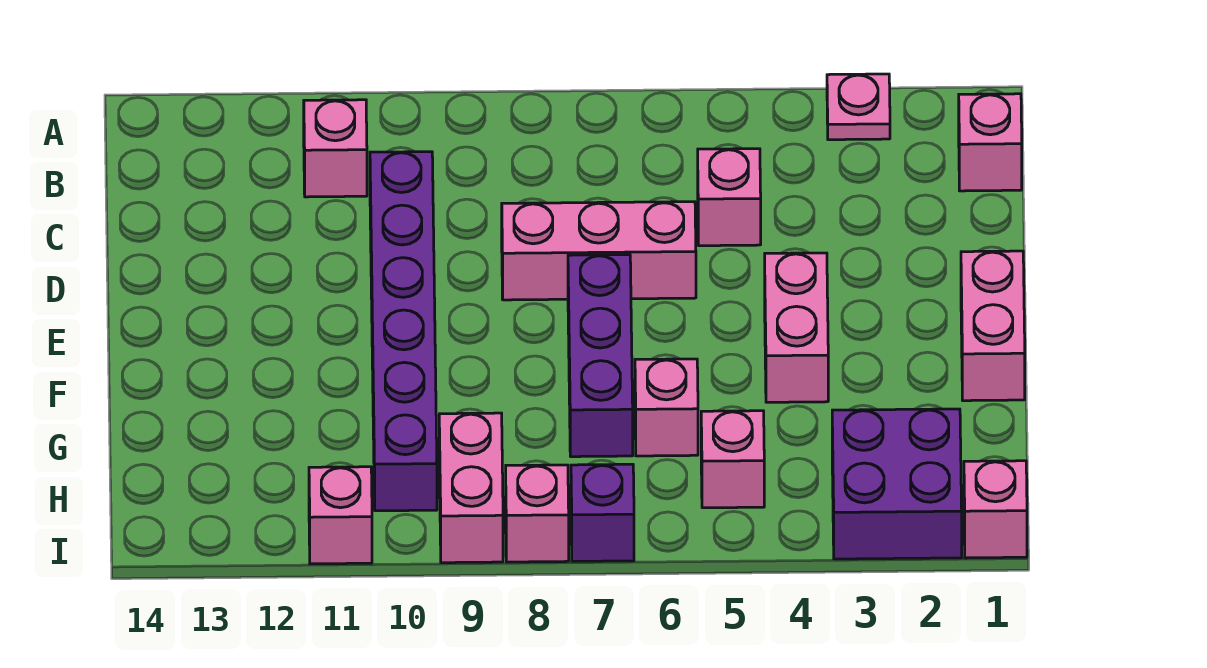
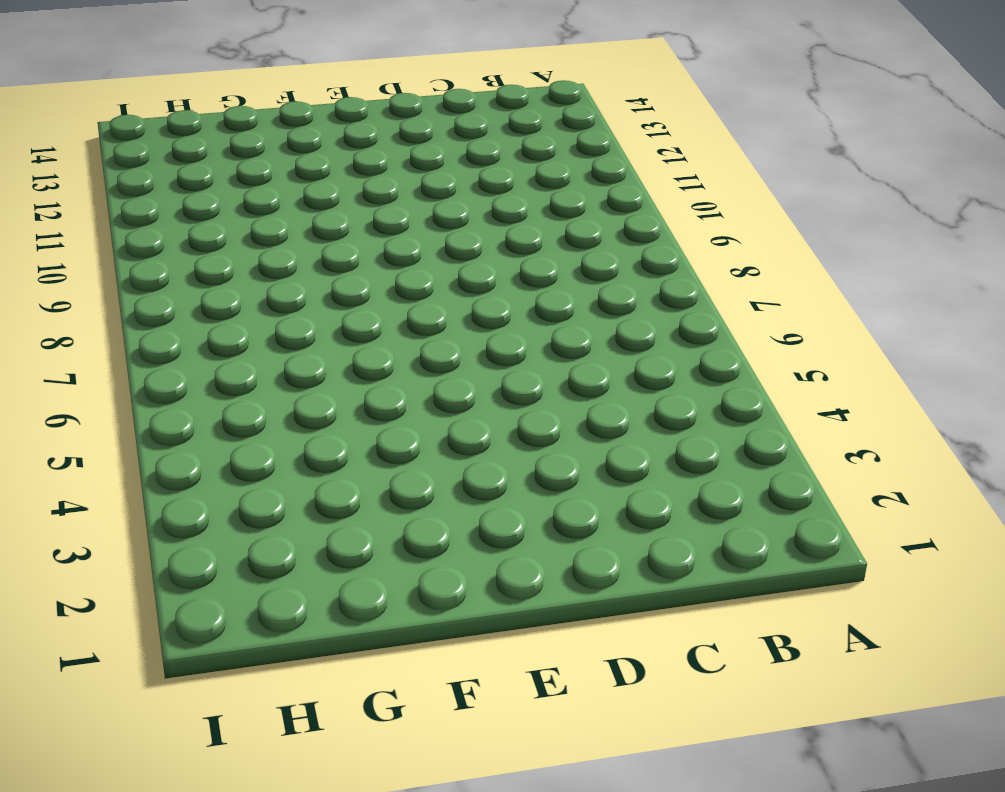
none -> pink plate A3 level 1
none -> pink brick B1 level 1
none -> pink brick B11 level 1

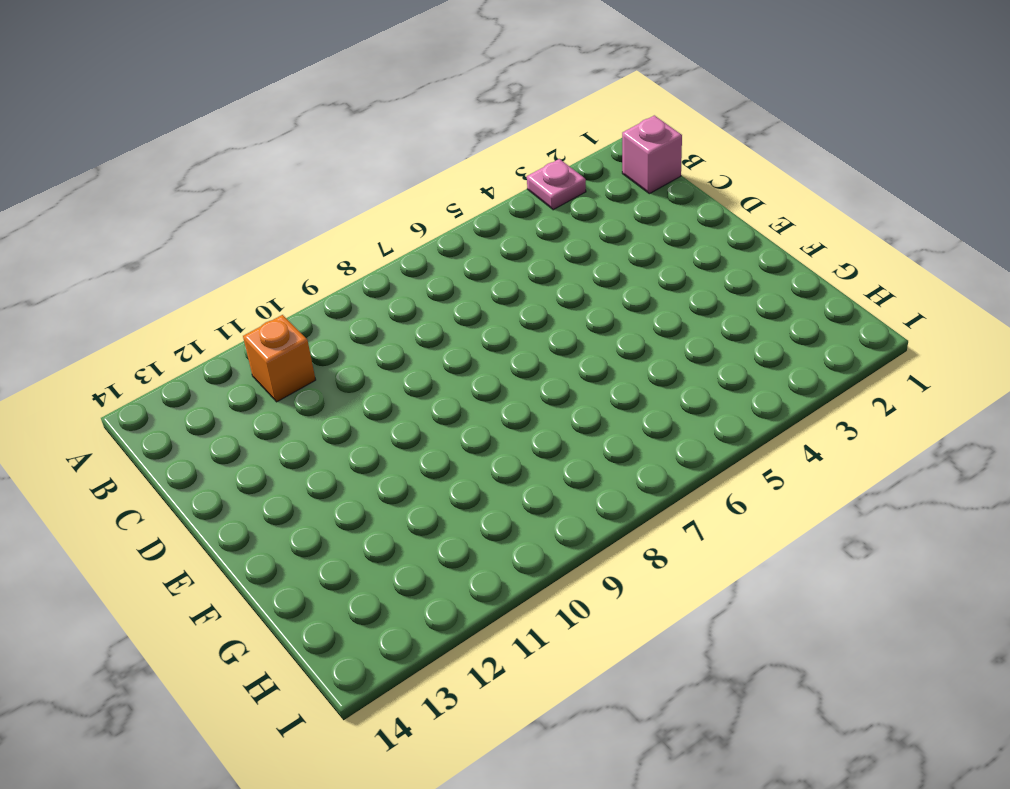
orange brick B11 level 1 -> pink brick B11 level 1
none -> pink brick C5 level 1
none -> purple brick C10:H10 level 1
none -> pink brick D6:D8 level 1

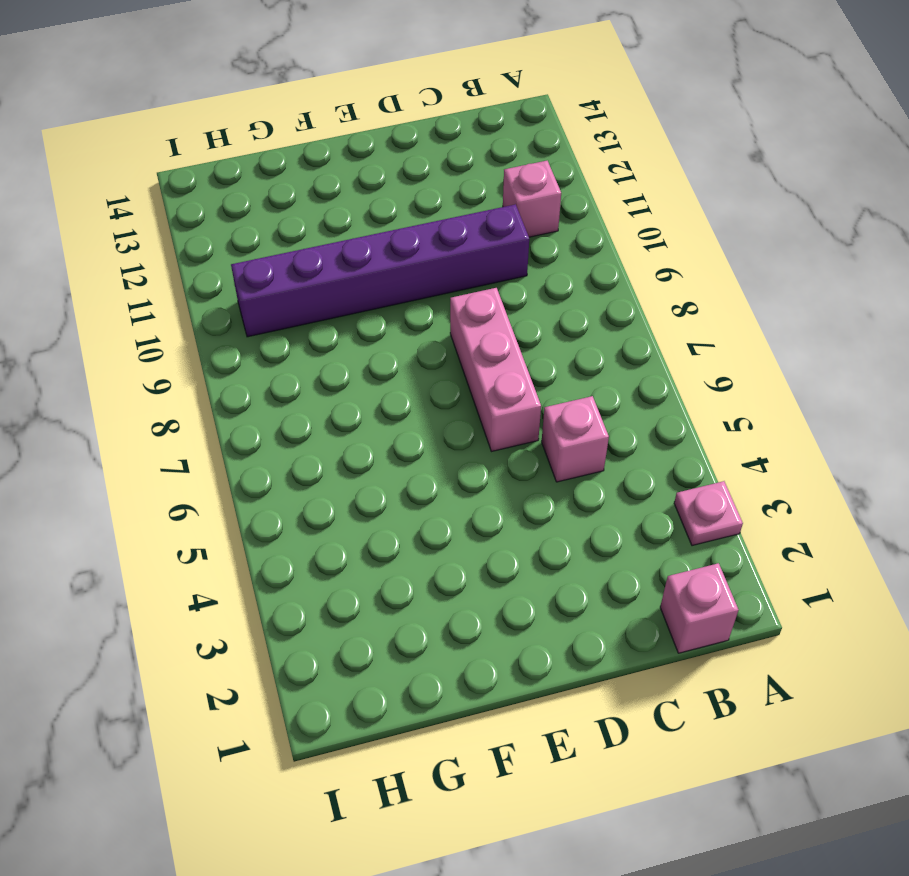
none -> pink brick E1:F1 level 1
none -> pink brick E4:F4 level 1
none -> purple brick E7:G7 level 1

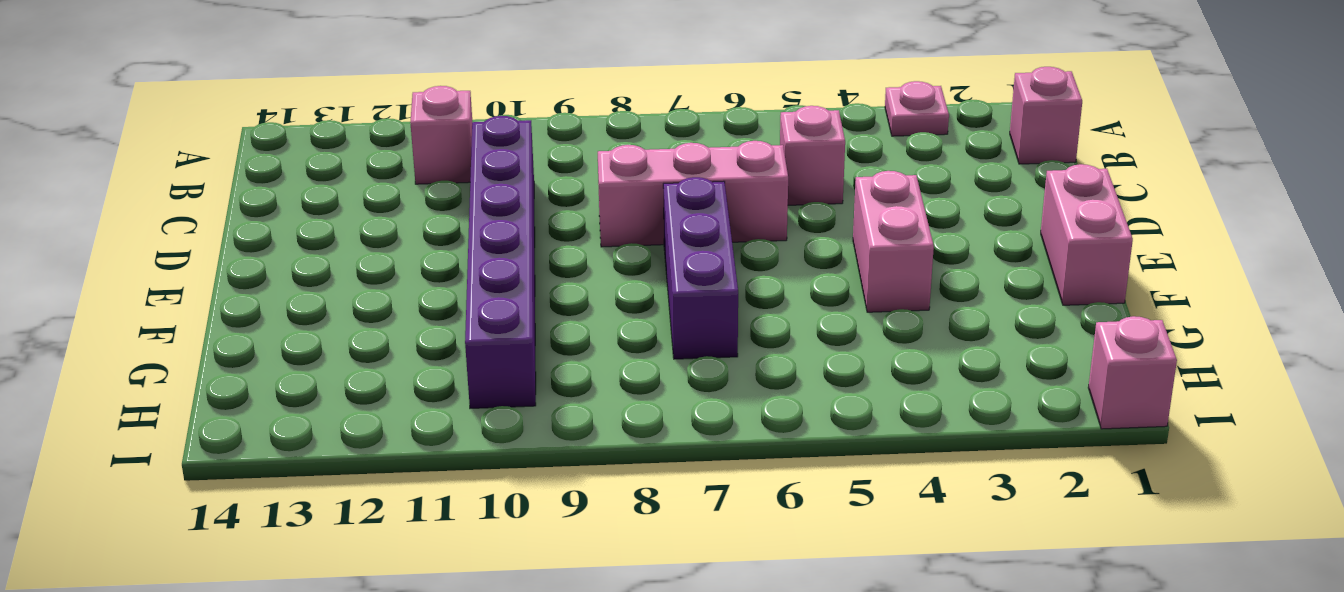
none -> pink brick G6 level 1
none -> purple brick H2:I3 level 1
none -> pink brick H5 level 1

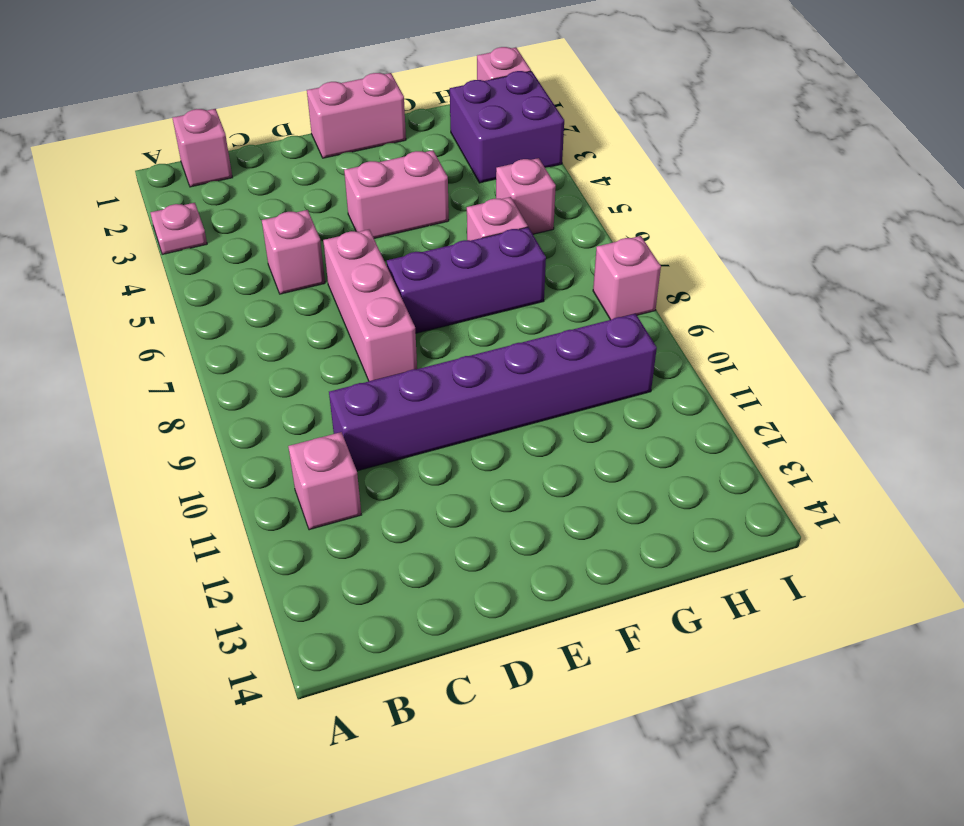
none -> pink brick H9:I9 level 1
none -> purple brick I7 level 1
none -> pink brick I11 level 1

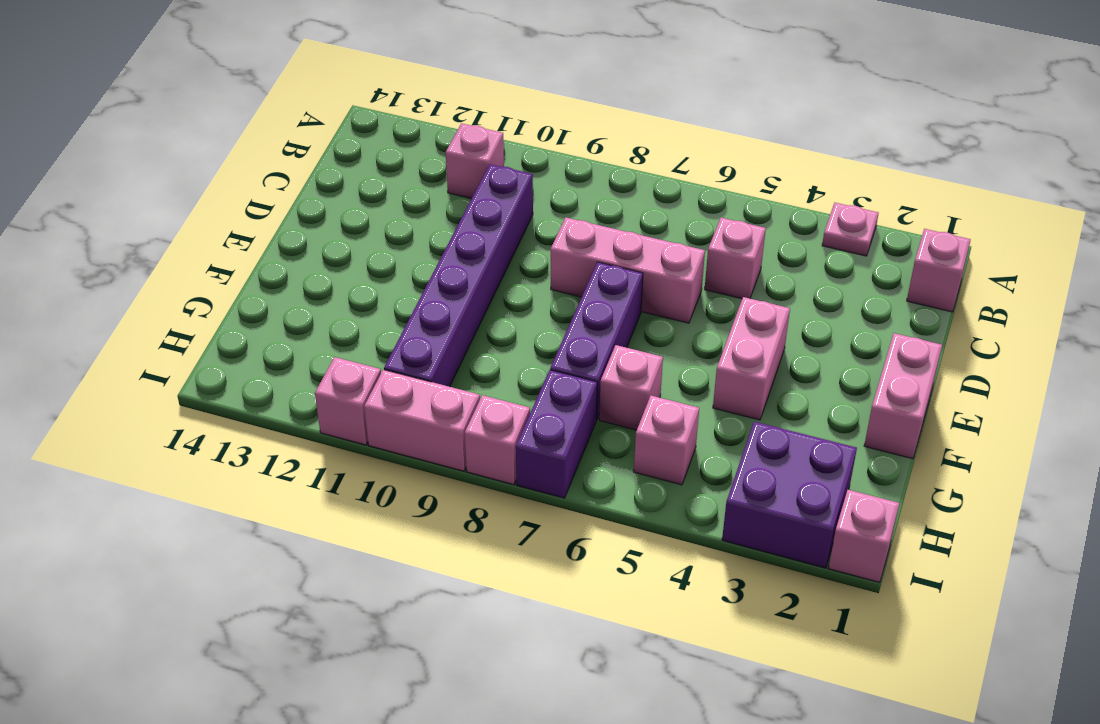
purple brick H7:I7 level 1 -> purple brick I7 level 1
pink brick I9:I10 level 1 -> pink brick H9:I9 level 1

